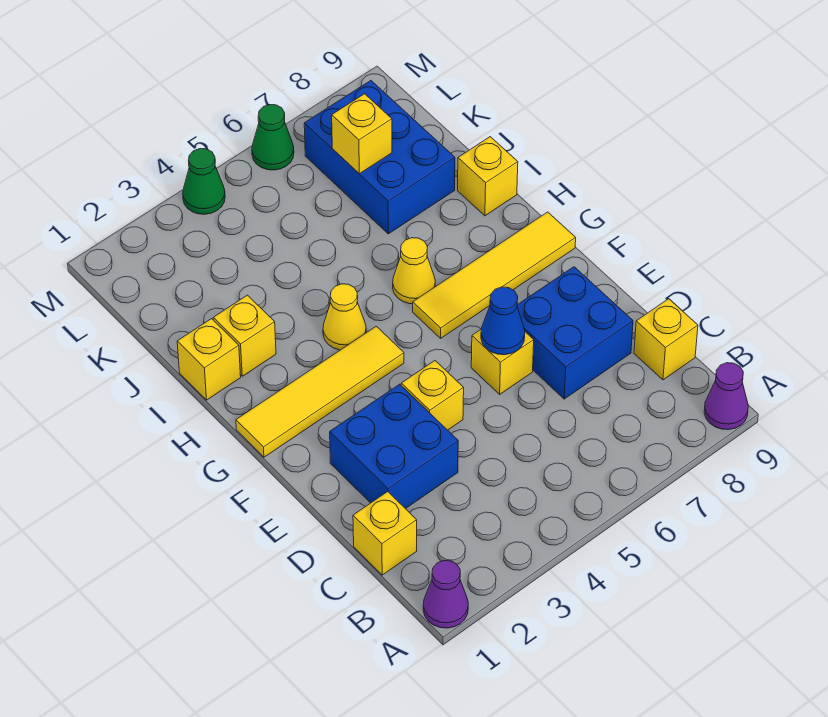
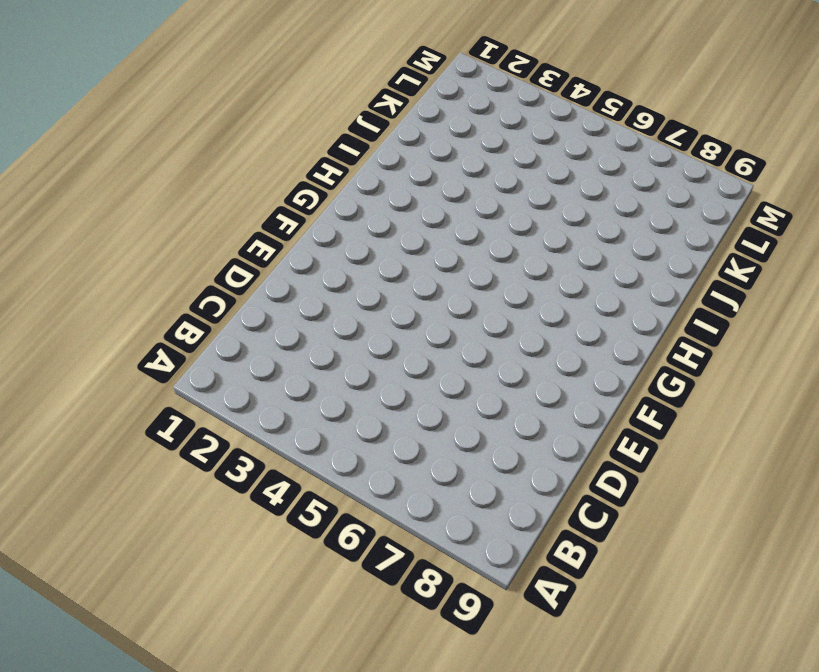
none -> purple cone A1 level 1
none -> purple cone A9 level 1
none -> yellow brick C1 level 1

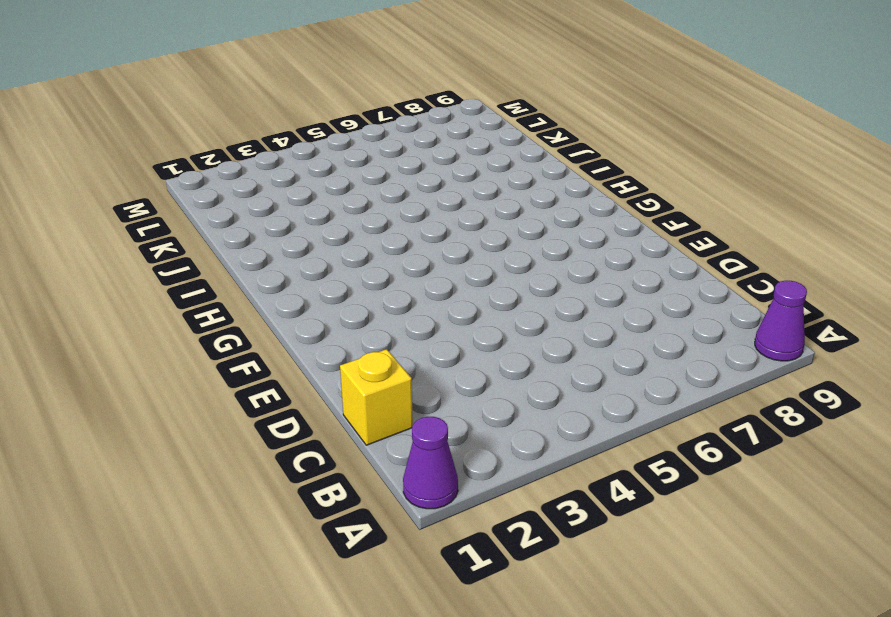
none -> yellow brick C9 level 1
none -> blue brick D2:E3 level 1
none -> blue brick D7:E8 level 1

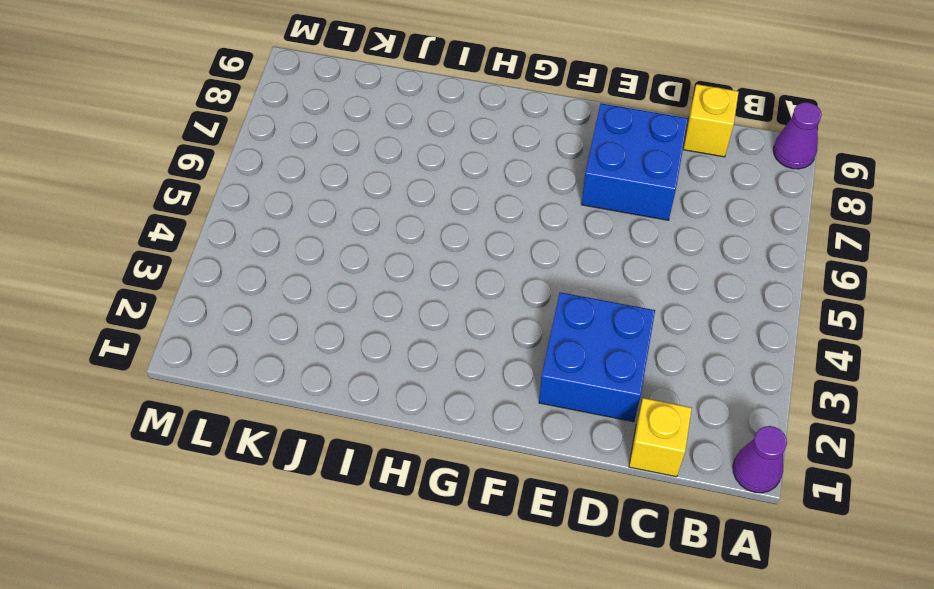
none -> yellow brick E4 level 1
none -> yellow brick E6 level 1
none -> yellow tile G1:G4 level 1

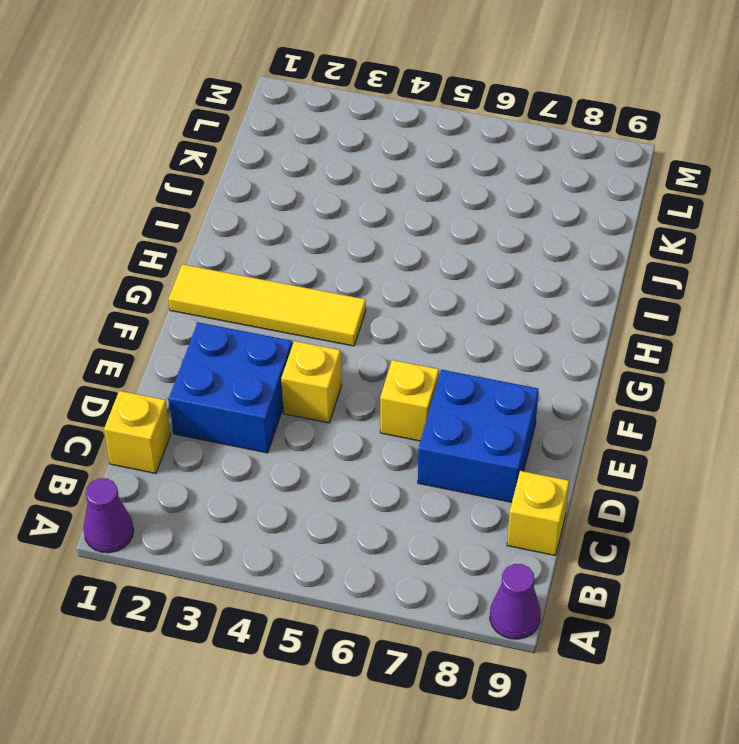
none -> yellow tile G6:G9 level 1
none -> yellow cone H4 level 1
none -> yellow cone H6 level 1

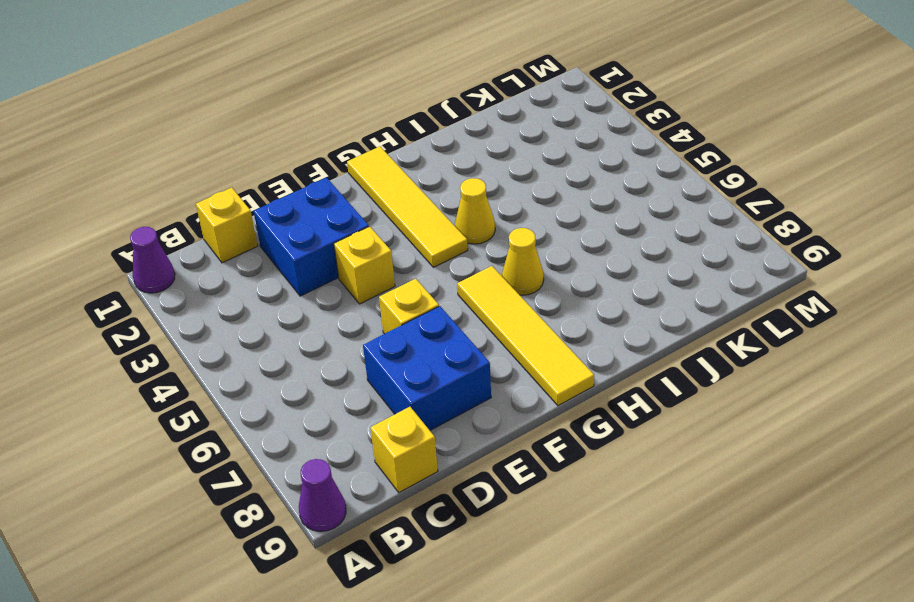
none -> yellow brick I1 level 1
none -> yellow brick I2 level 1
none -> yellow brick I9 level 1

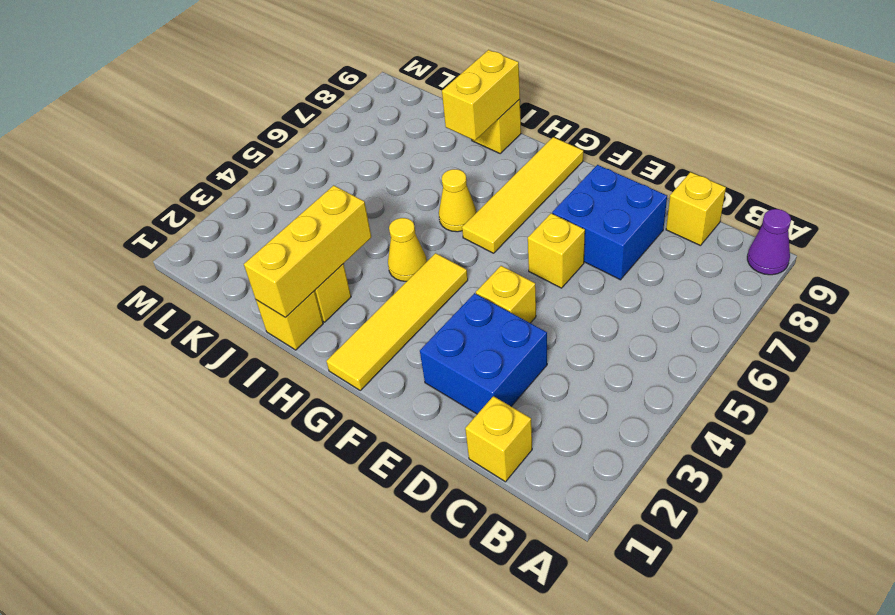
yellow brick I1:I3 level 2 -> none
yellow brick I8:I9 level 2 -> none
none -> purple cone A1 level 1
none -> blue brick J7:L8 level 1
none -> green cone M4 level 1

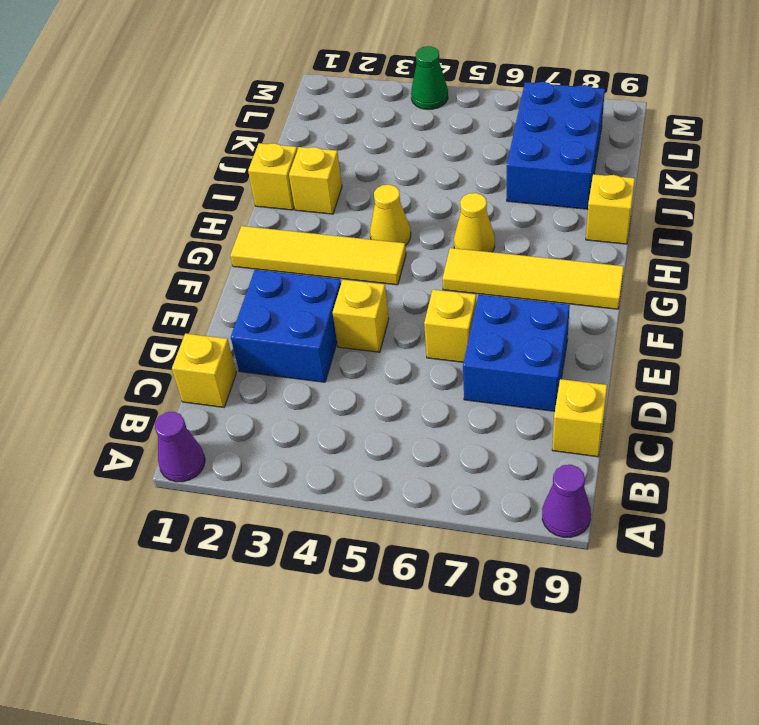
none -> green cone M6 level 1
none -> blue cone E6 level 2
none -> yellow brick K7 level 2

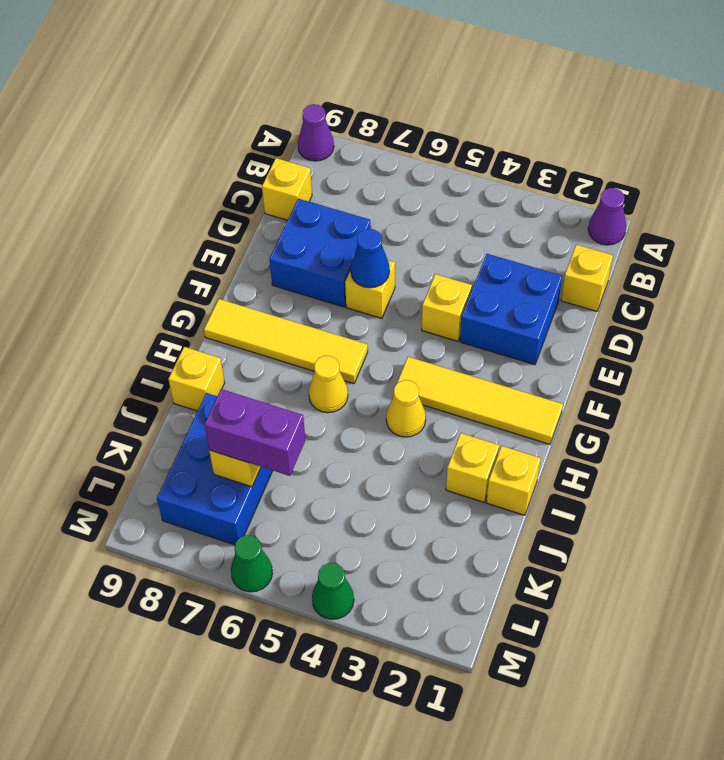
purple brick K6:K7 level 3 -> none

